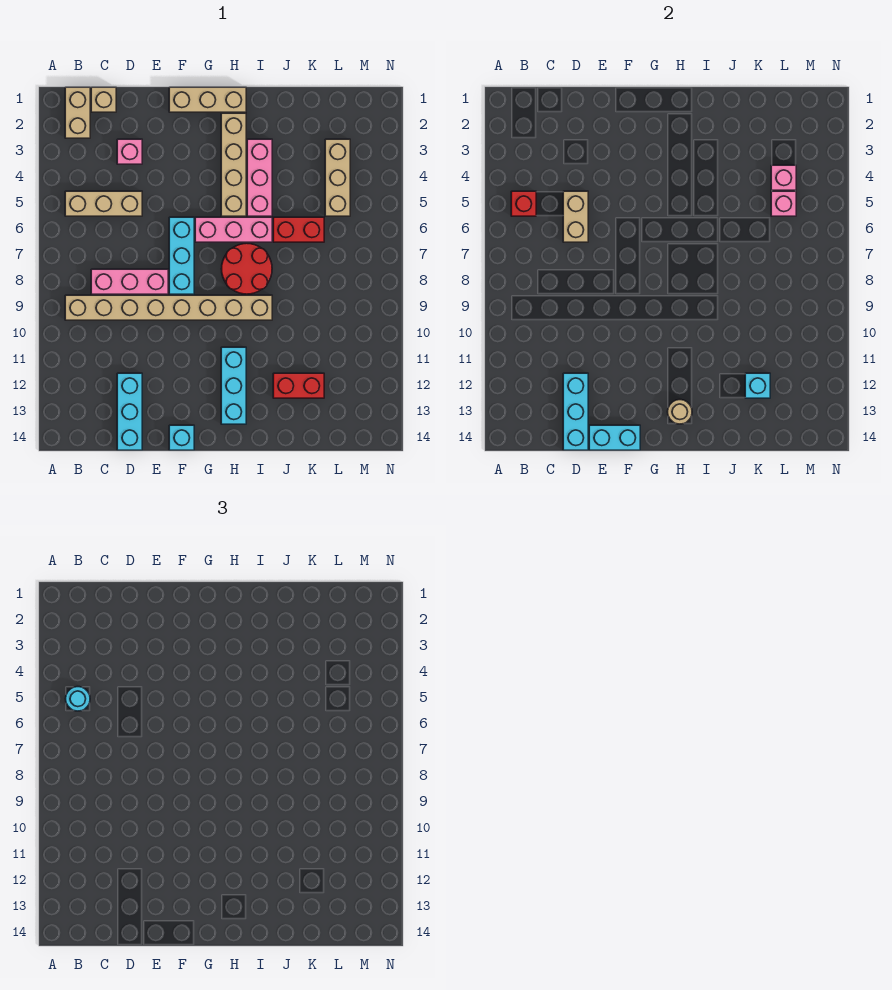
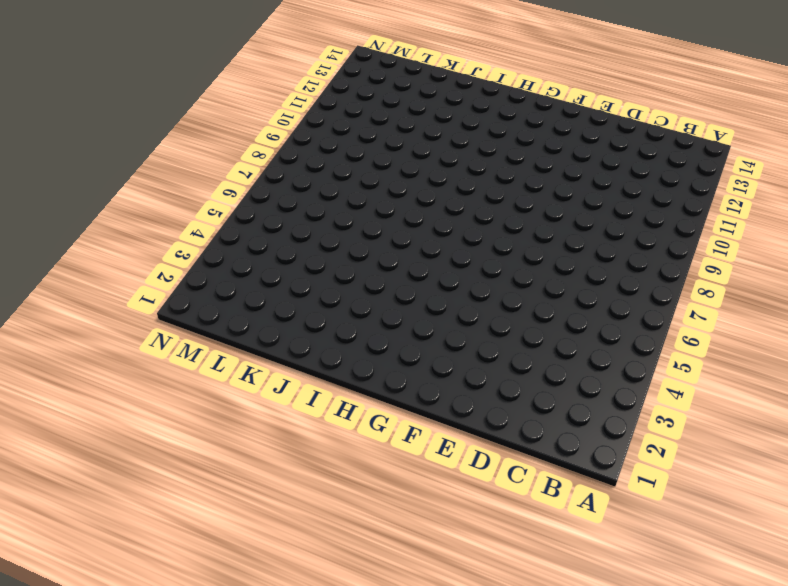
none -> tan brick B1:B2 level 1
none -> tan brick B5:D5 level 1
none -> tan brick B9:I9 level 1

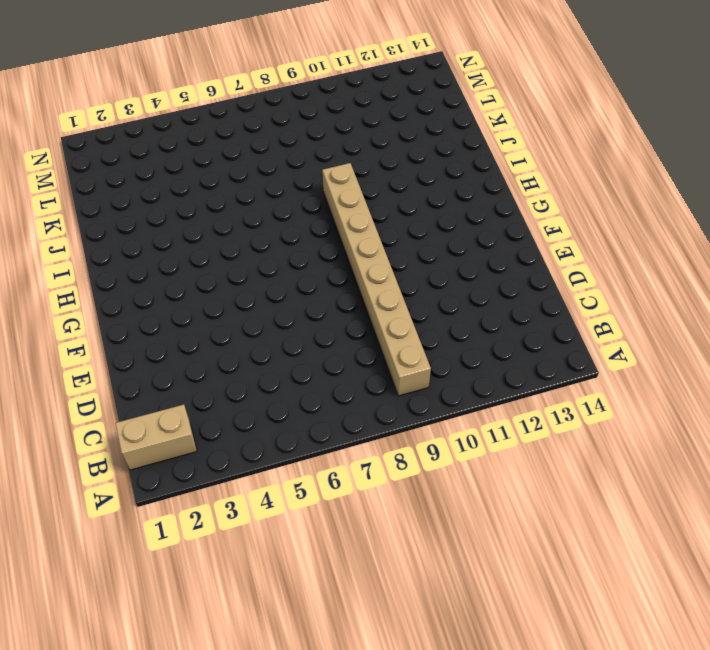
none -> tan brick B5:D5 level 1
none -> tan brick C1 level 1
none -> pink brick C8:E8 level 1

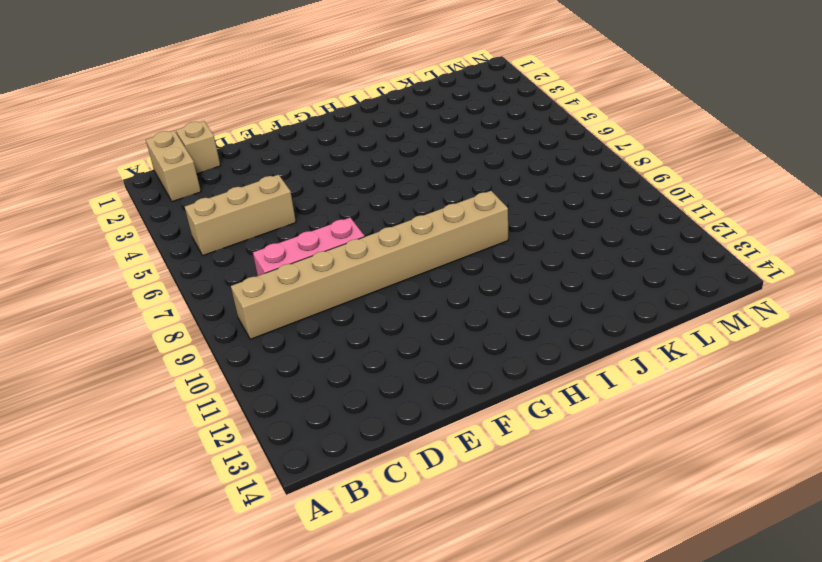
none -> pink brick D3 level 1
none -> cyan brick D12:D14 level 1
none -> tan brick F1:H1 level 1

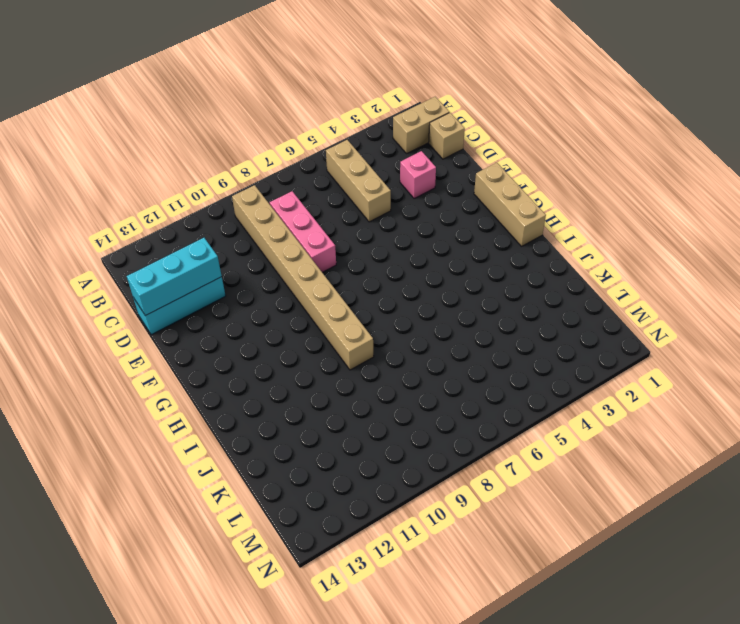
none -> cyan brick F6:F8 level 1
none -> cyan brick F14 level 1
none -> pink brick G6:I6 level 1

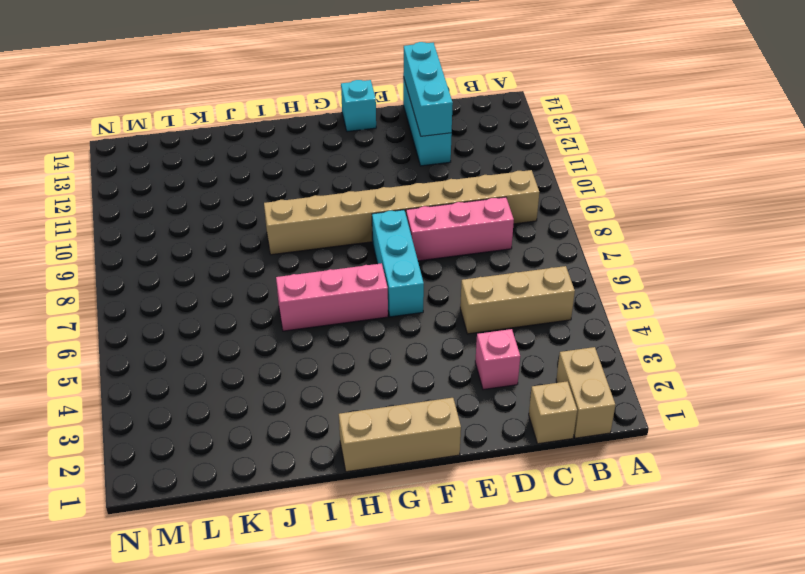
none -> tan brick H2:H5 level 1
none -> red round brick H7:I8 level 1
none -> cyan brick H11:H13 level 1

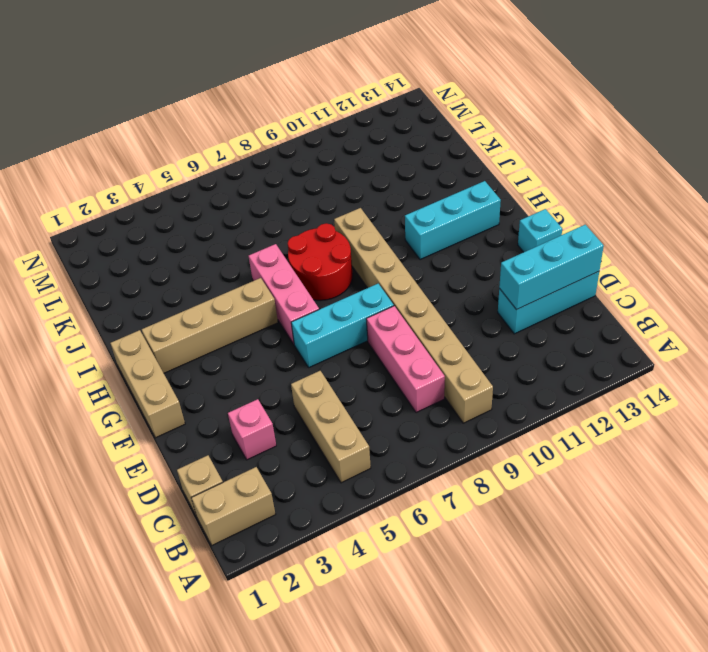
none -> pink brick I3:I5 level 1
none -> red brick J6:K6 level 1
none -> red brick J12:K12 level 1

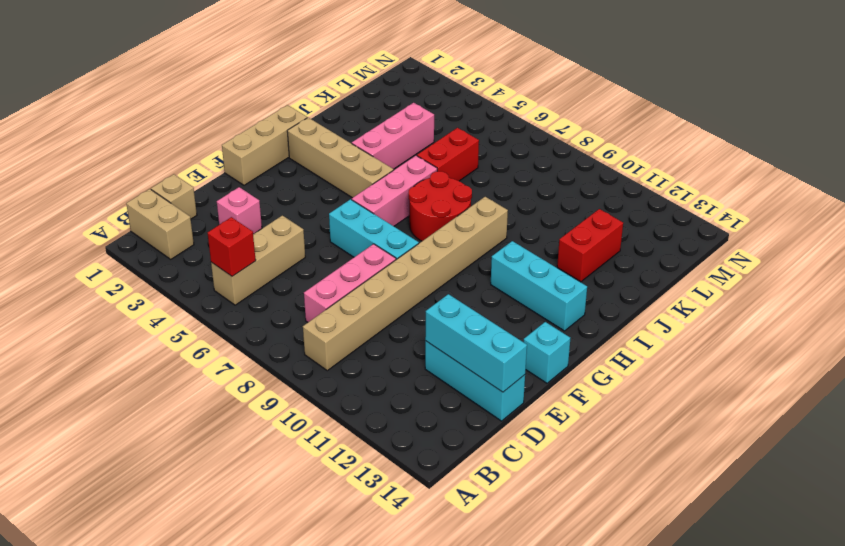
pink brick I4:K4 level 1 -> pink brick I3:I5 level 1
none -> tan brick L3:L5 level 1
none -> tan brick D5:D6 level 2
none -> cyan brick E14:F14 level 2

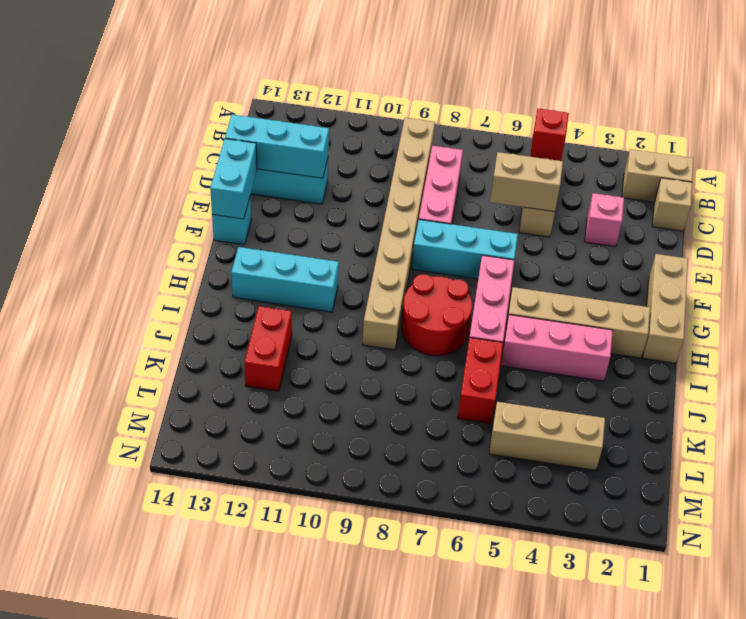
none -> tan round brick H13 level 2
none -> cyan brick K12 level 2
none -> pink brick L4 level 2

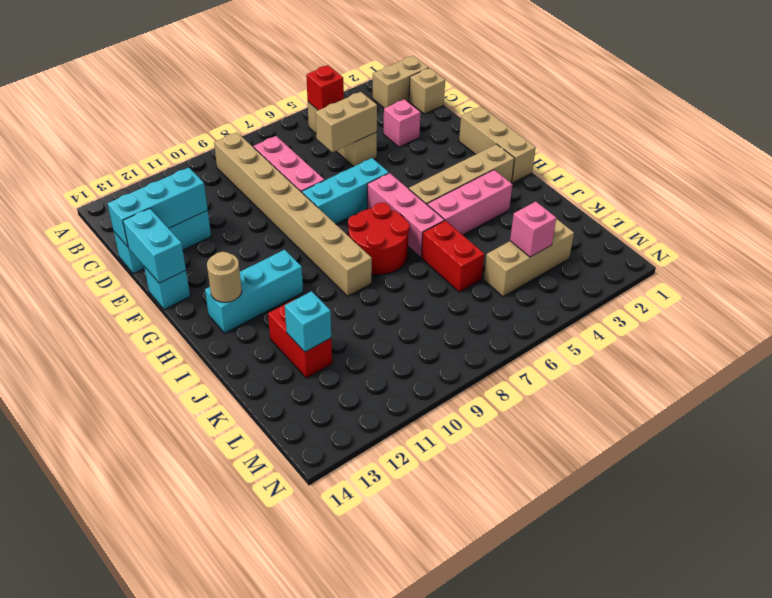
none -> pink brick L5 level 2
none -> cyan round brick B5 level 3

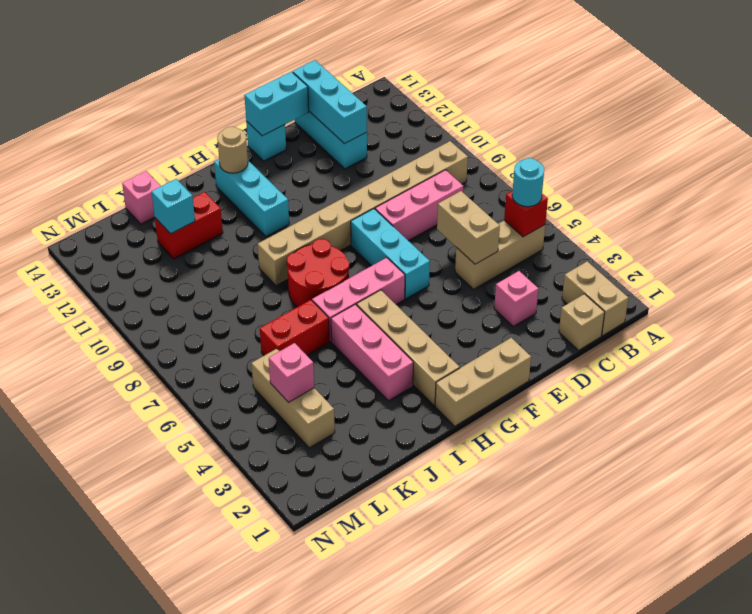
pink brick K14 level 1 -> pink brick L5 level 2

